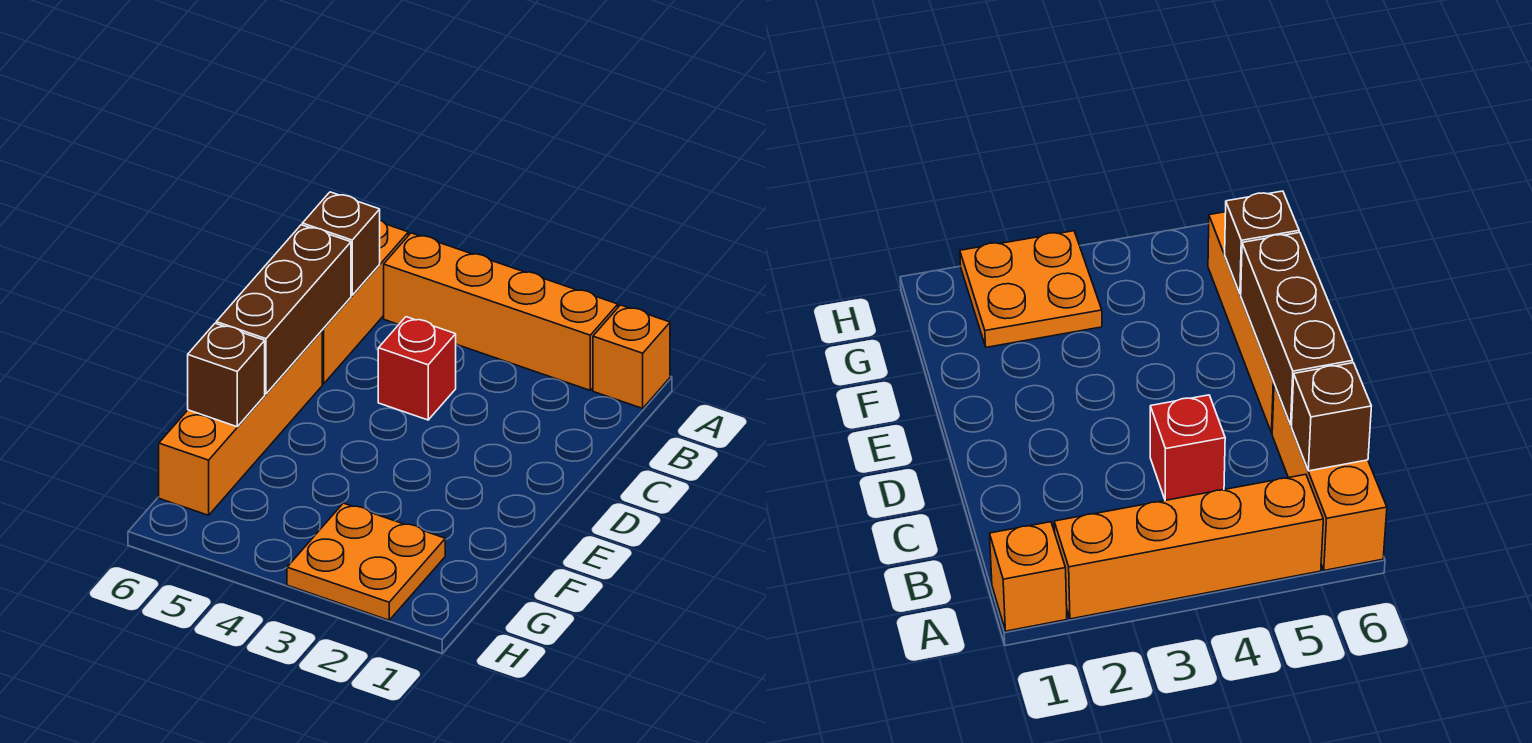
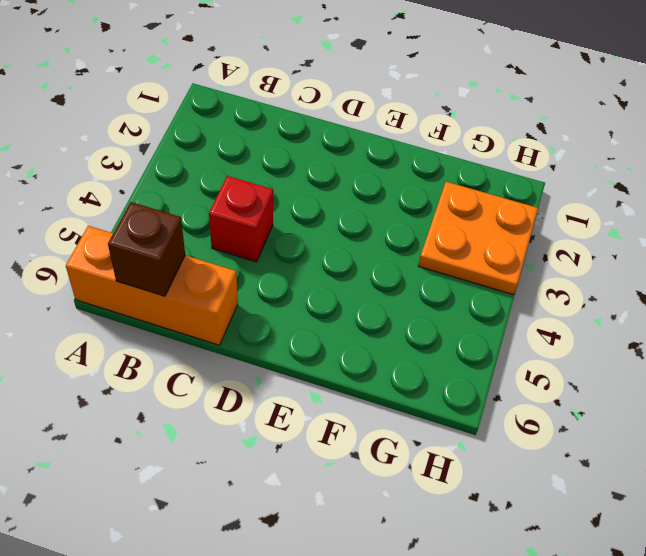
none -> orange brick A1 level 1
none -> orange brick A2:A5 level 1

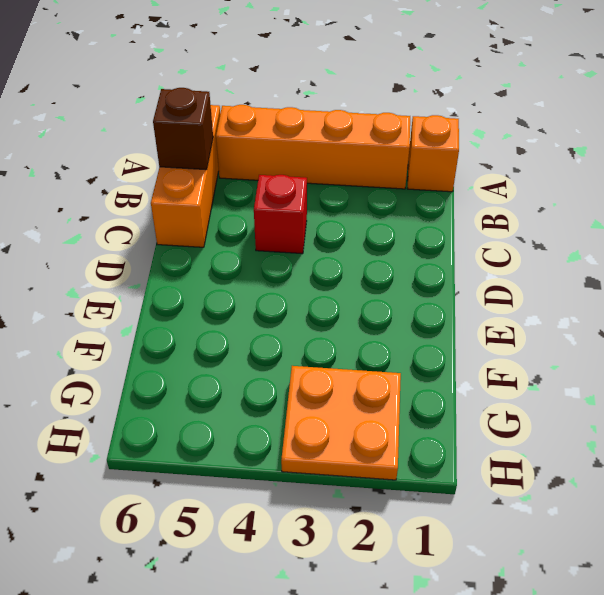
none -> orange brick D6:G6 level 1
none -> brown brick C6:E6 level 2

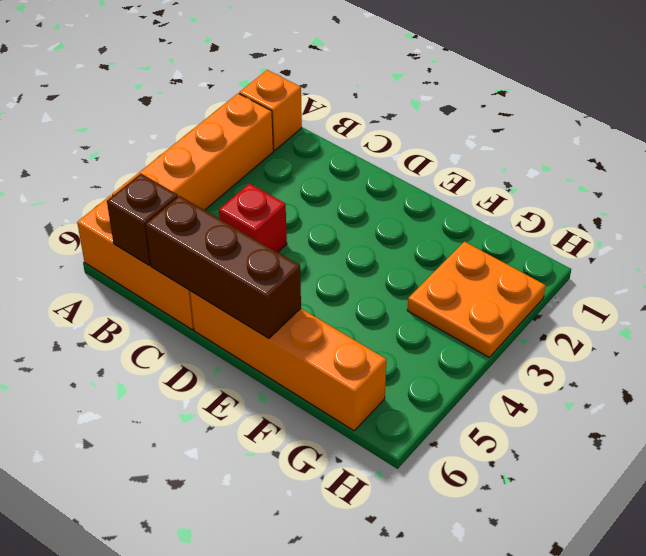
none -> brown brick F6 level 2

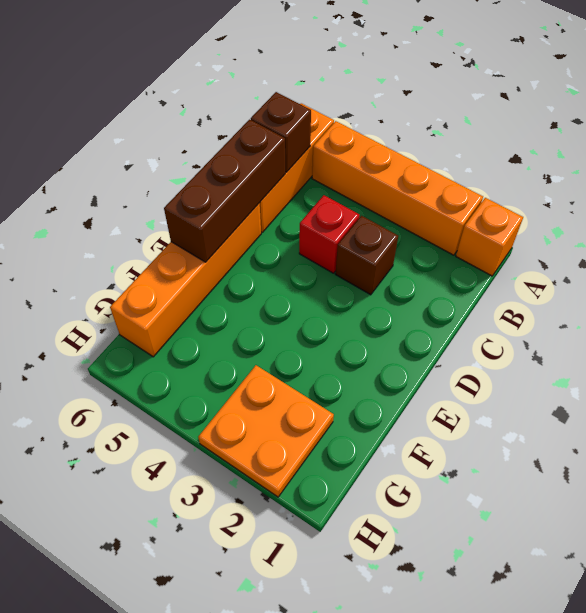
brown brick C3 level 1 -> brown brick F6 level 2

